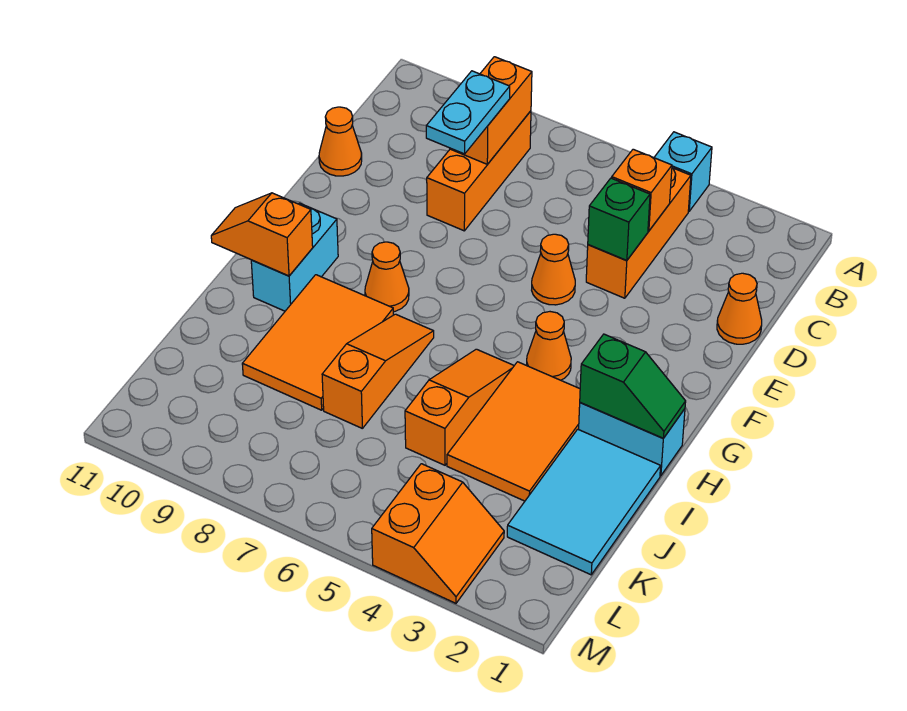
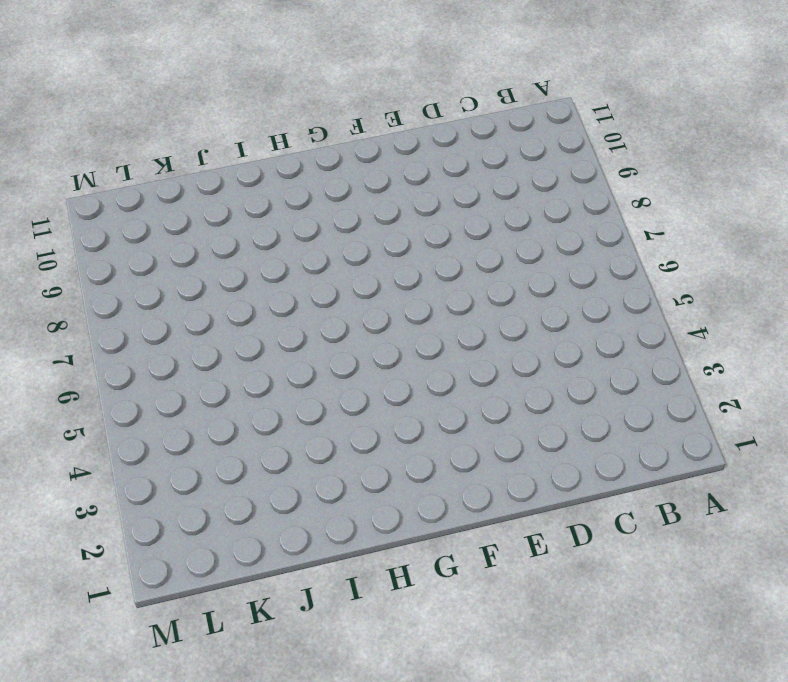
none -> cyan brick A4 level 1
none -> orange brick B4:D4 level 1
none -> orange brick B8:D8 level 1

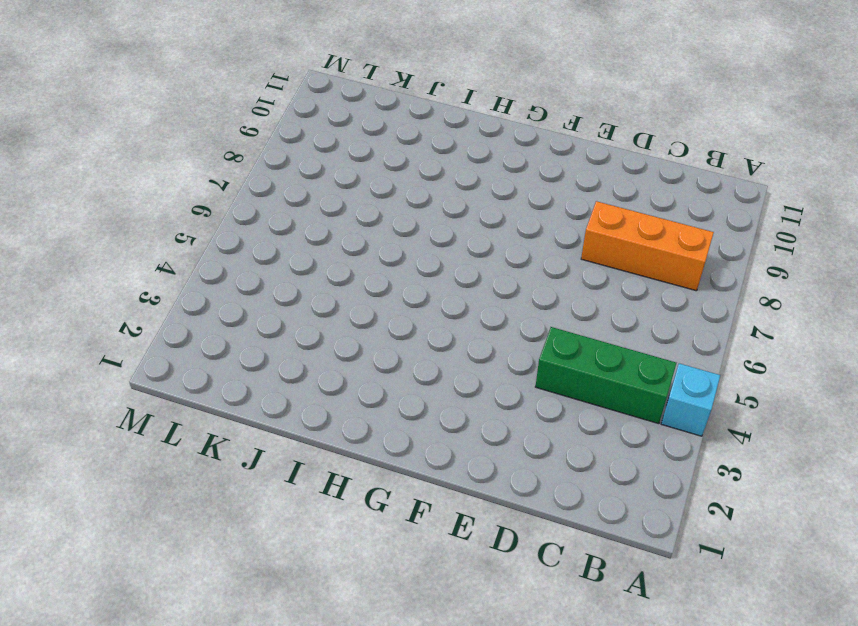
green brick B4:D4 level 1 -> orange brick B4:D4 level 1
none -> orange cone D1 level 1
none -> orange cone D11 level 1
none -> orange cone E5 level 1

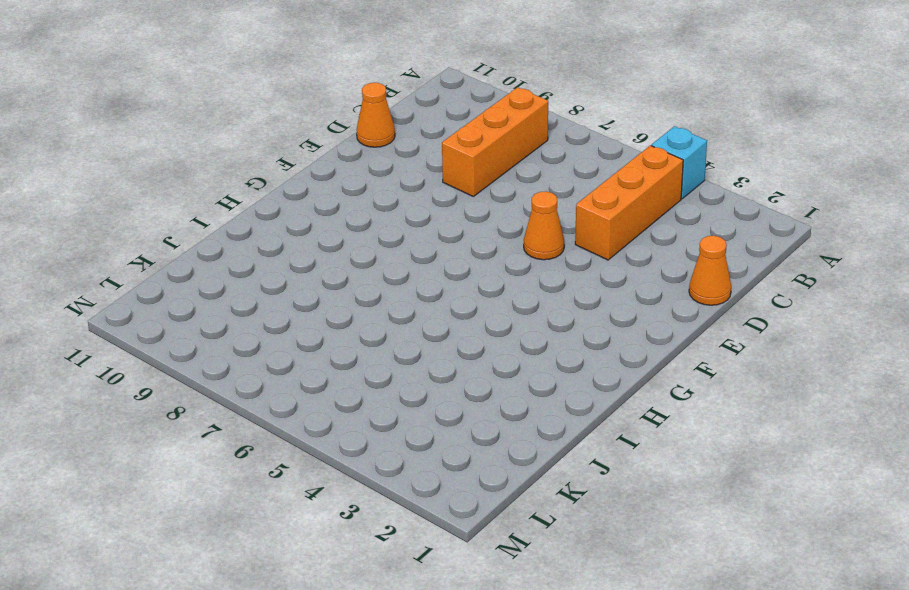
none -> orange cone G4 level 1
none -> orange cone G8 level 1
none -> cyan brick G10:H10 level 1

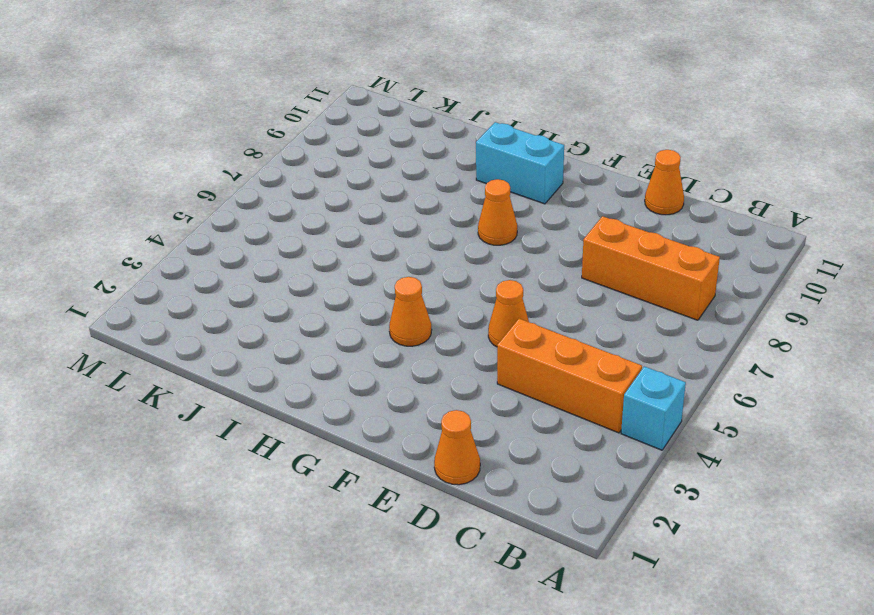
none -> cyan brick H1:H2 level 1
none -> orange tile H3:J4 level 1
none -> orange slope H5:J5 level 1 top J

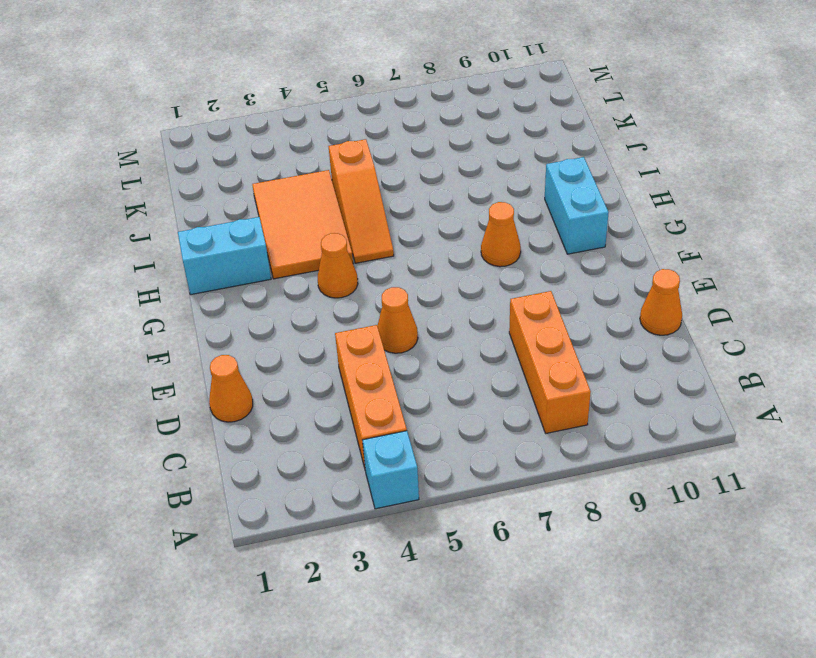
none -> orange slope H7:J7 level 1 top J
none -> orange tile H8:J9 level 1
none -> cyan tile I1:K2 level 1

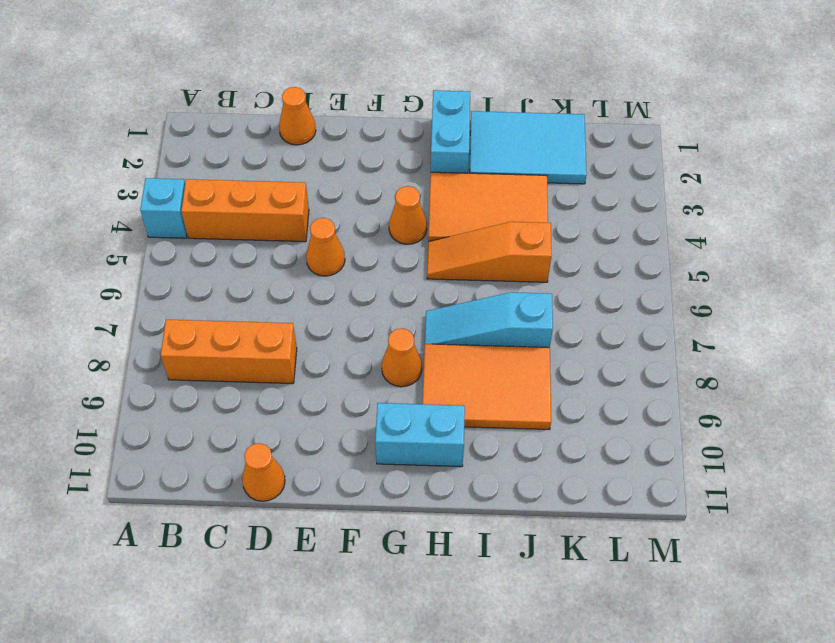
cyan slope H7:J7 level 1 top J -> orange slope H7:J7 level 1 top J
none -> orange slope L3:M4 level 1 top 4
none -> orange brick B8:C8 level 2
none -> orange brick C4 level 2

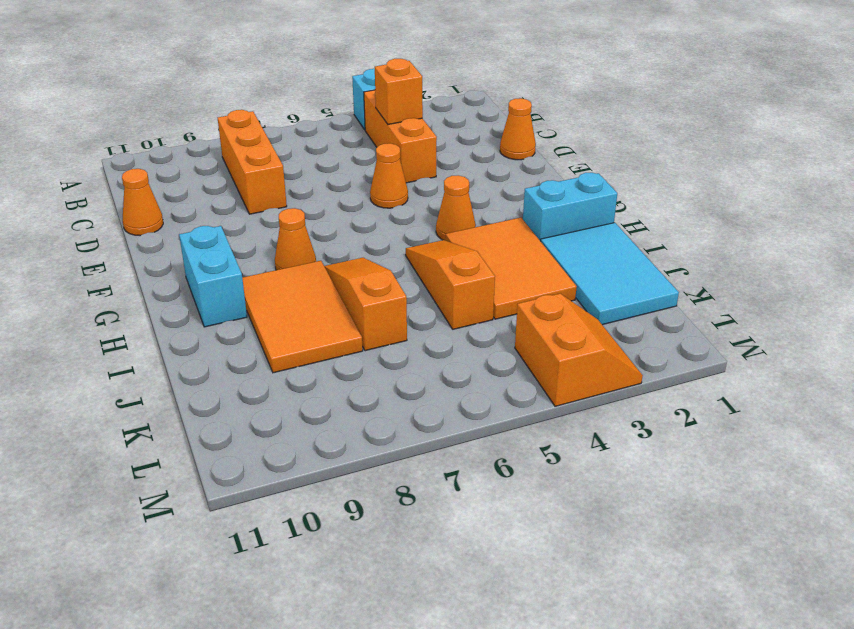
none -> orange brick B8:C8 level 2
none -> green brick D4 level 2
none -> green slope H1:H2 level 2 top 2

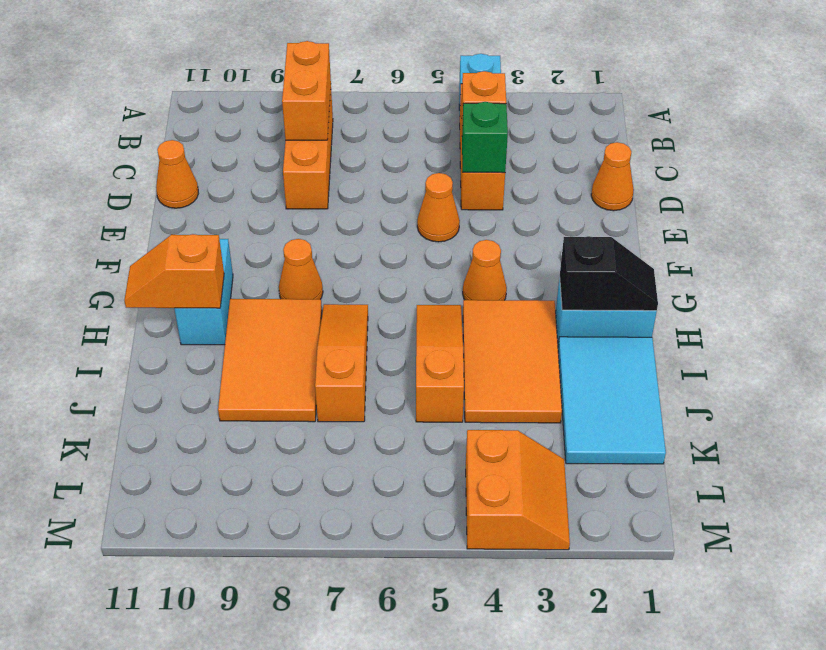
black slope H1:H2 level 2 top 2 -> green slope H1:H2 level 2 top 2
none -> cyan plate C8:D8 level 3

